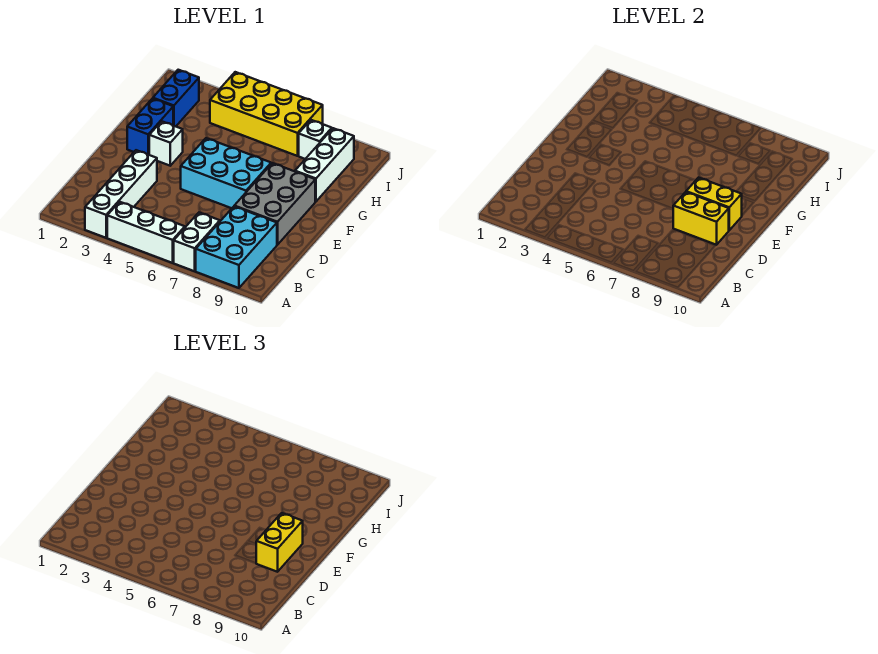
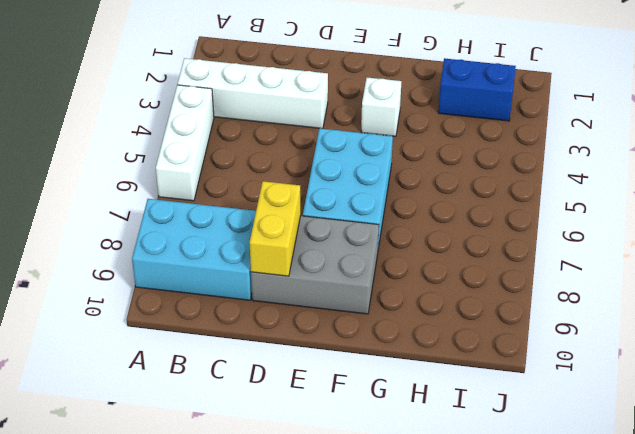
none -> white brick A7:B7 level 1
none -> blue brick F2:G2 level 1
none -> white brick G9:I9 level 1

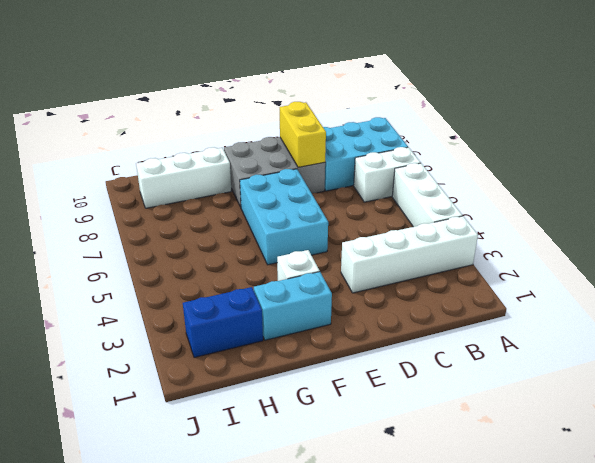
cyan brick F2:G2 level 1 -> blue brick F2:G2 level 1
none -> yellow brick I4:J7 level 1
none -> white brick I8 level 1
none -> yellow brick E8:E9 level 2

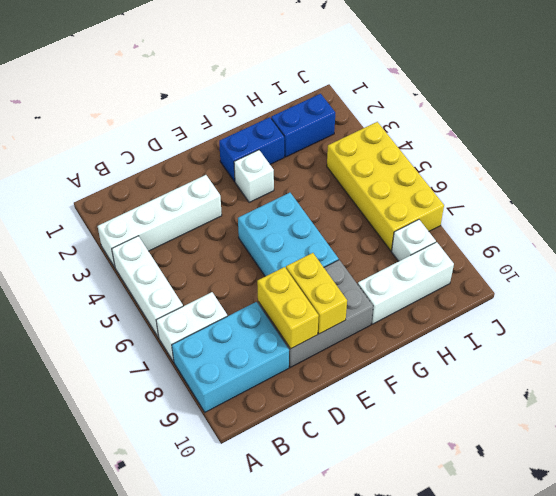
none -> yellow brick D9:E9 level 3

